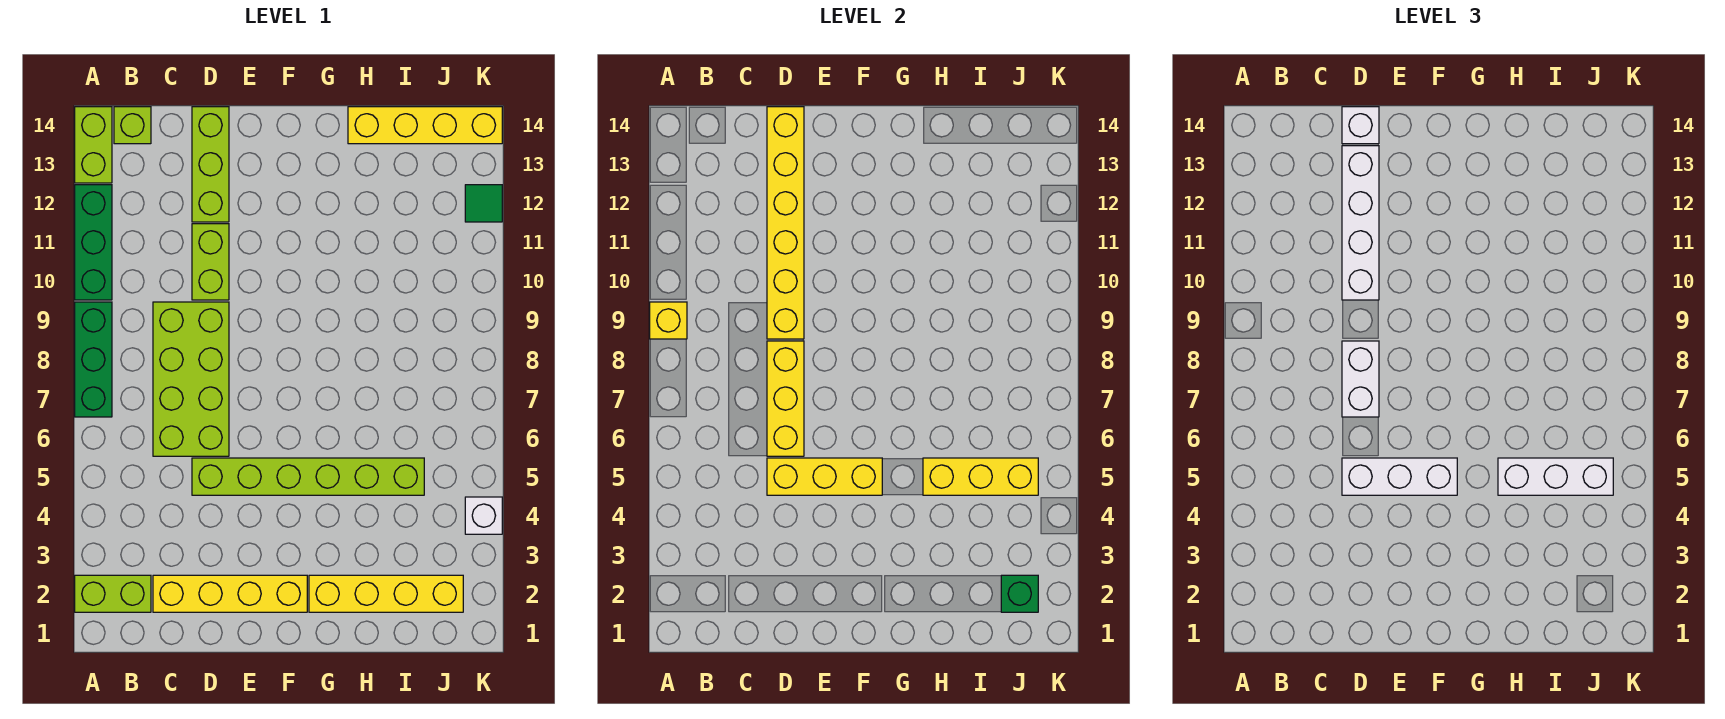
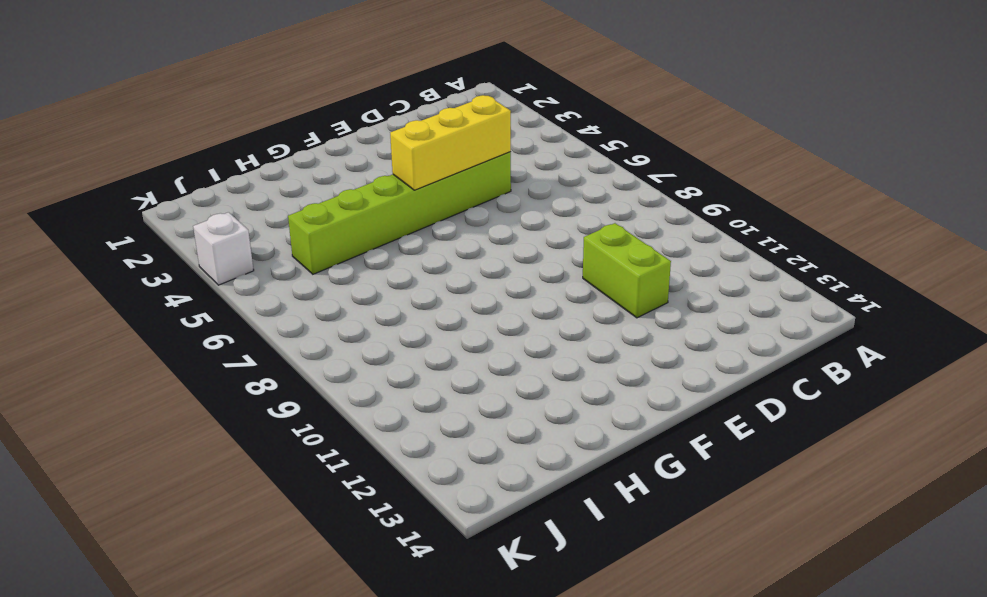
none -> lime brick A2:B2 level 1
none -> green brick A7:A9 level 1
none -> green brick A10:A12 level 1

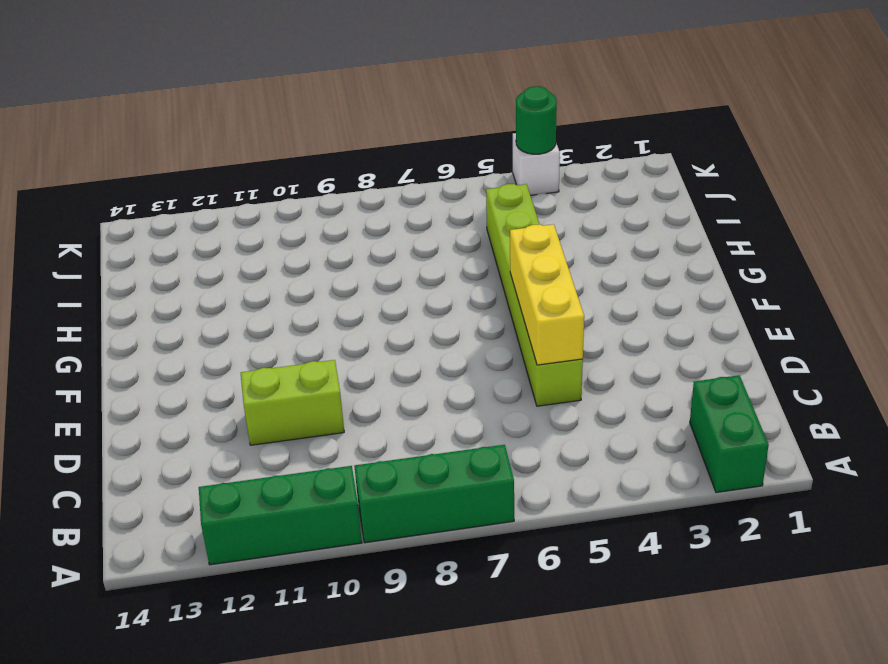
green brick A2:B2 level 1 -> lime brick A2:B2 level 1
green round brick K4 level 2 -> none
none -> lime brick A13:A14 level 1
none -> lime brick B14 level 1
none -> yellow brick C2:F2 level 1

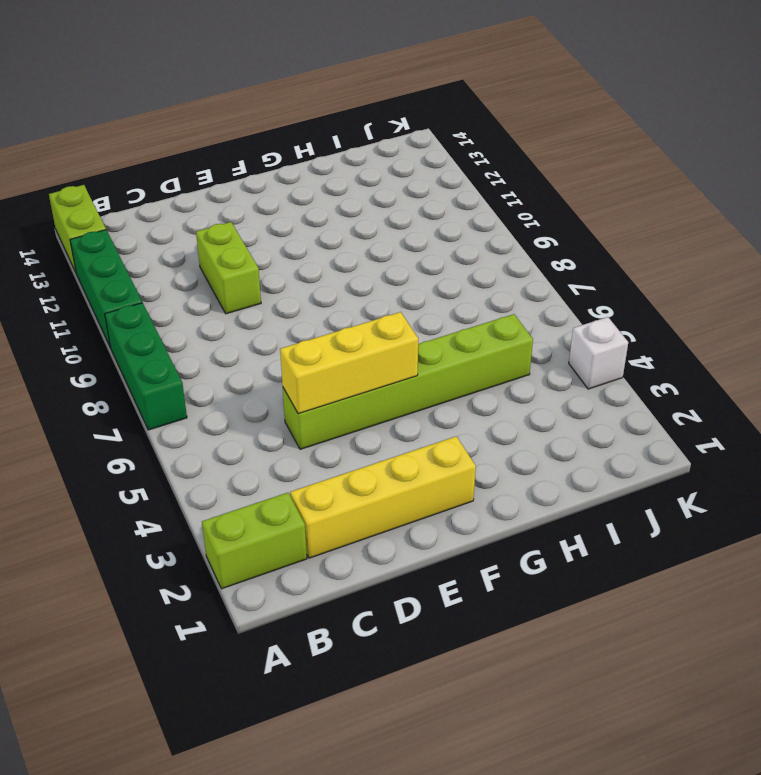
none -> lime brick B14 level 1
none -> lime brick C6:D9 level 1
none -> lime brick D12:D14 level 1

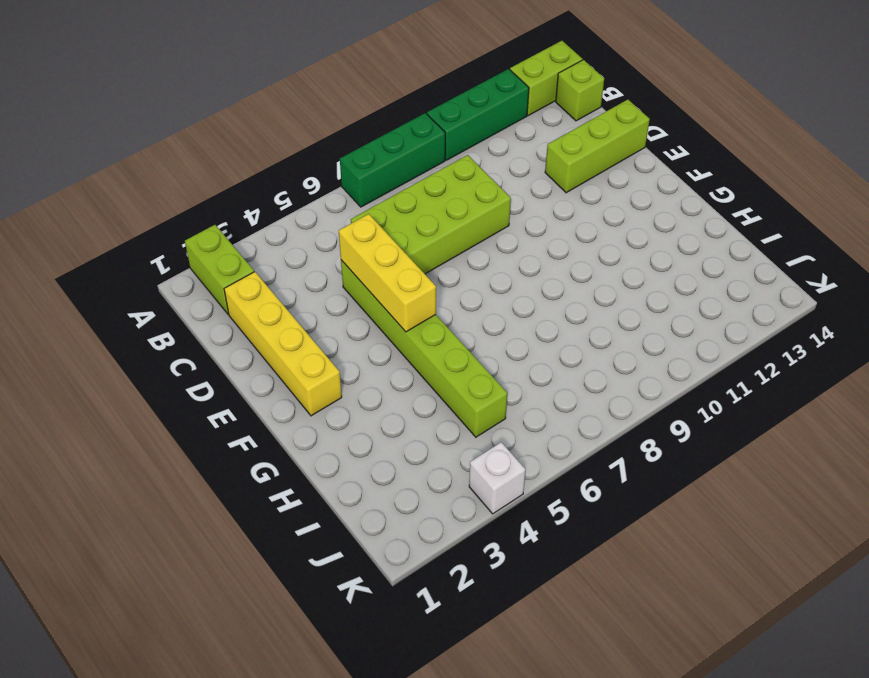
none -> lime brick D10:D11 level 1
none -> yellow brick G2:J2 level 1
none -> yellow brick H14:K14 level 1

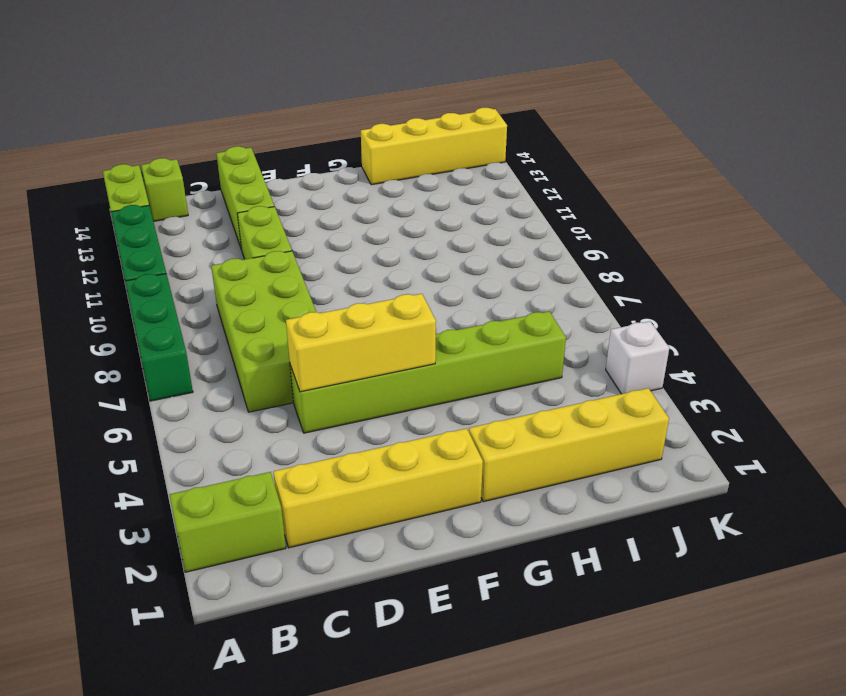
none -> green tile K12 level 1
none -> yellow brick A9 level 2
none -> yellow brick D6:D8 level 2

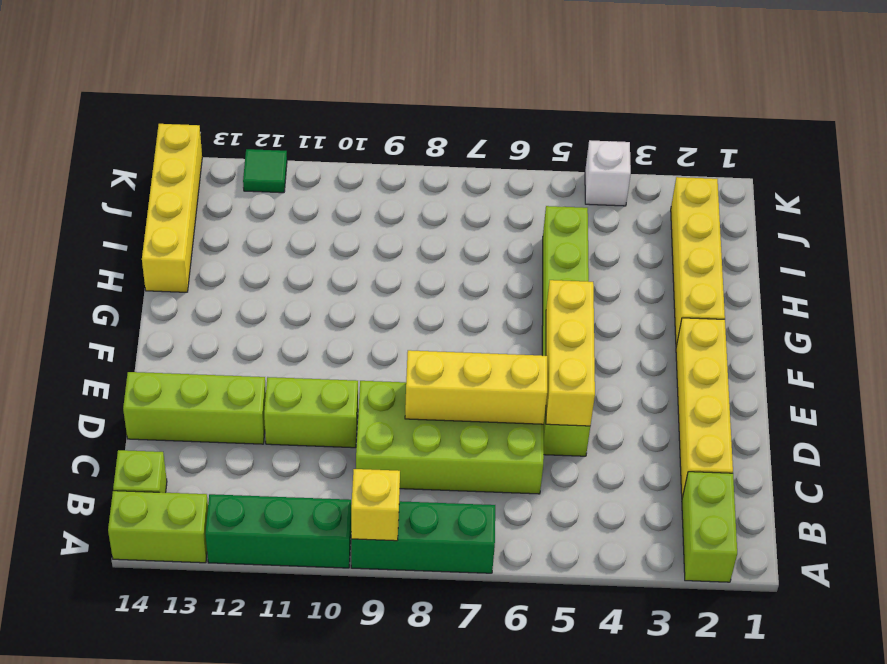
none -> yellow brick D9:D14 level 2
none -> yellow brick H5:J5 level 2
none -> green brick J2 level 2

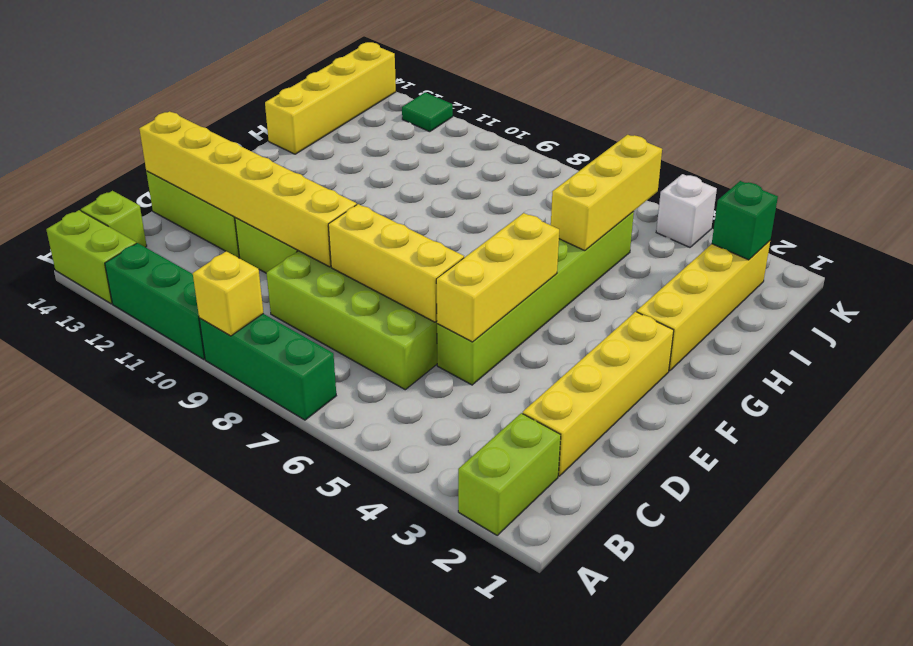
none -> white brick D5:F5 level 3
none -> white brick D7:D8 level 3
none -> white brick D10:D13 level 3

